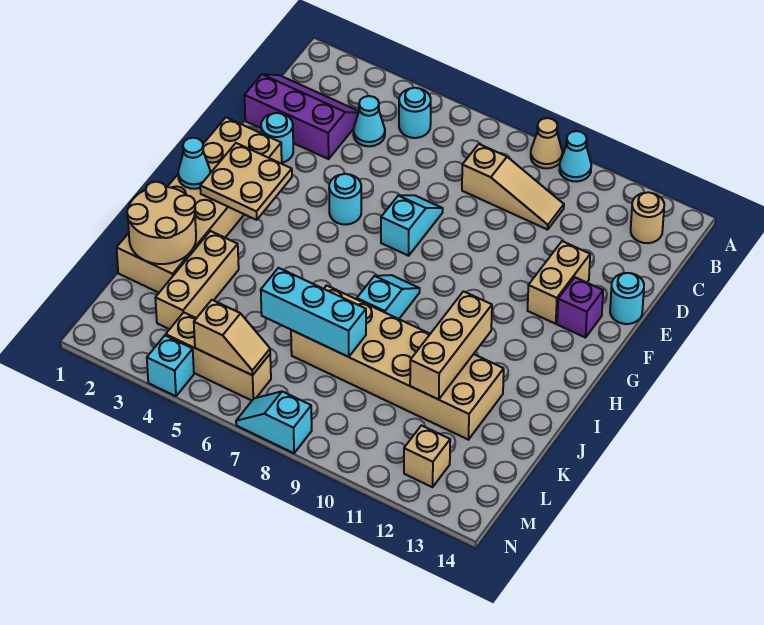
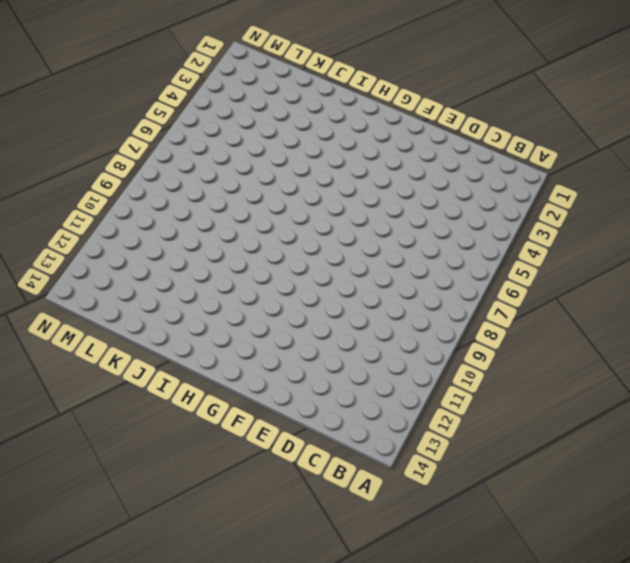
none -> tan cone A9 level 1
none -> cyan cone A10 level 1
none -> cyan round brick B5 level 1

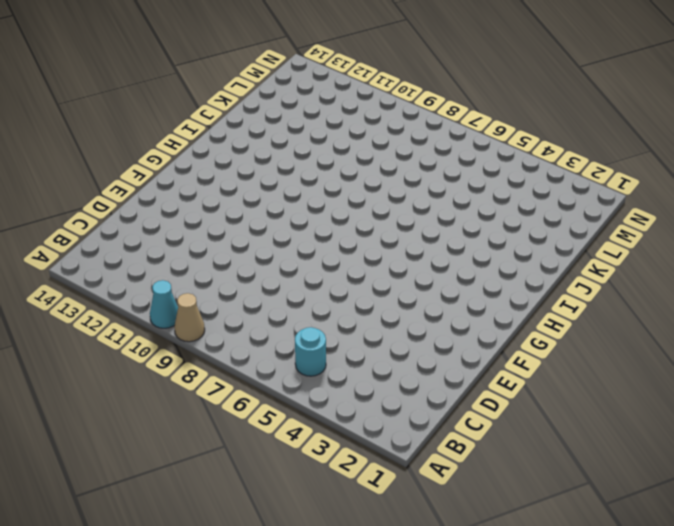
none -> tan round brick B13 level 1
none -> purple slope C1:D3 level 1 top D
none -> cyan cone C4 level 1

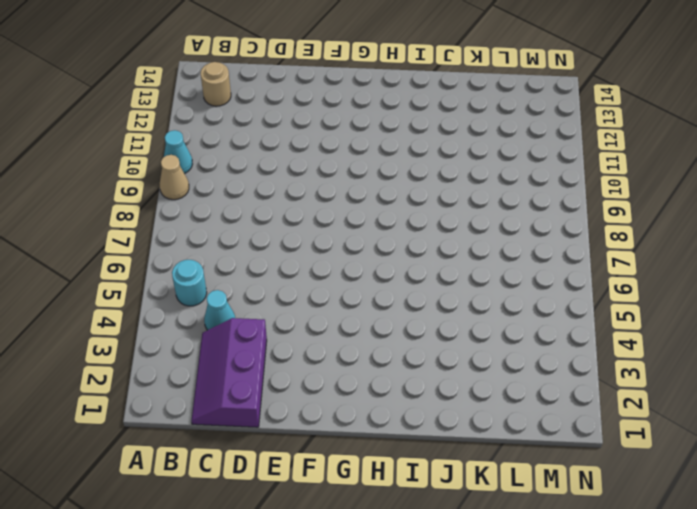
none -> tan slope C8:C10 level 1 top 8
none -> cyan round brick E2 level 1
none -> cyan slope E7:F7 level 1 top F

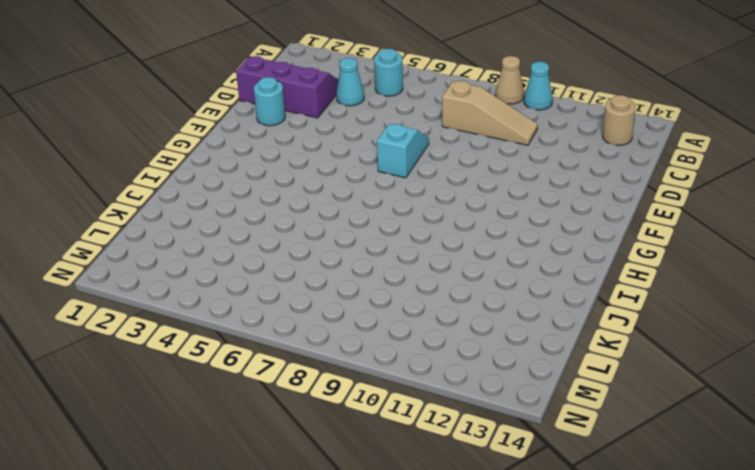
none -> tan brick E12:F12 level 1
none -> cyan round brick E14 level 1
none -> tan brick F1:K2 level 1

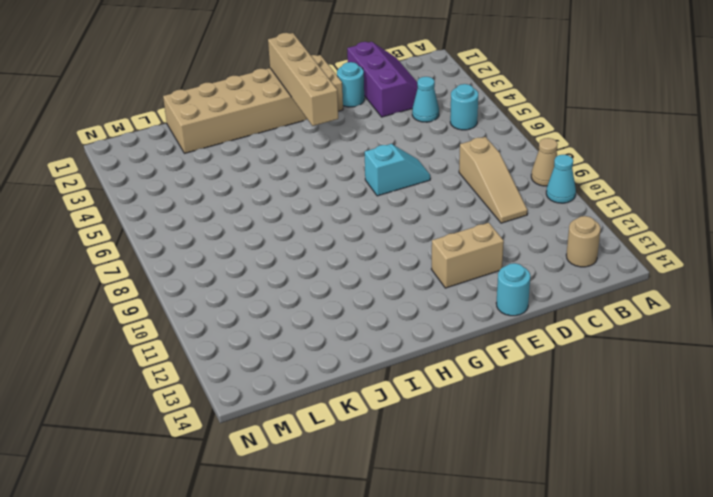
tan brick G1:G4 level 2 -> tan plate G2:H3 level 2
none -> cyan round brick F5 level 1
none -> purple brick F13 level 1
none -> cyan slope H8:I8 level 1 top I

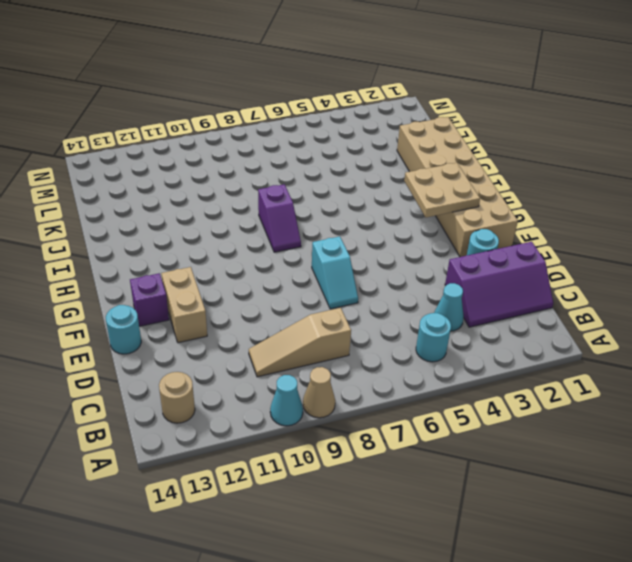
purple slope H8:I8 level 1 top I -> cyan slope H8:I8 level 1 top I
none -> cyan round brick F5 level 1
none -> tan brick J3:L3 level 1
none -> tan brick J7:K12 level 1

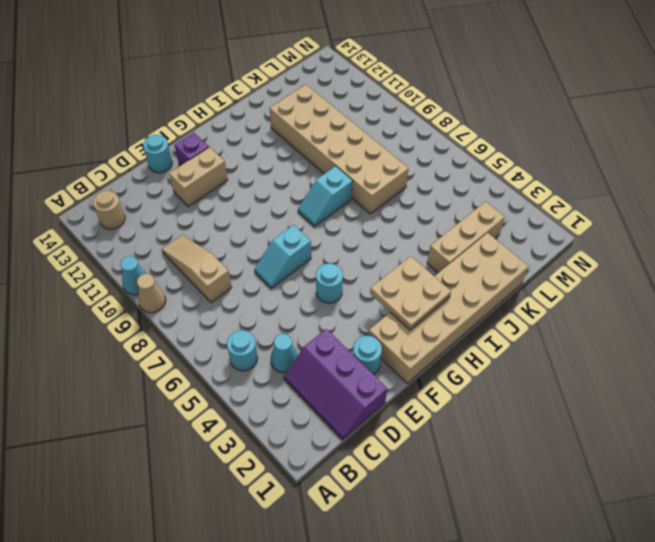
none -> tan brick M4:M6 level 1
none -> tan brick M12 level 1
none -> cyan brick N4 level 1

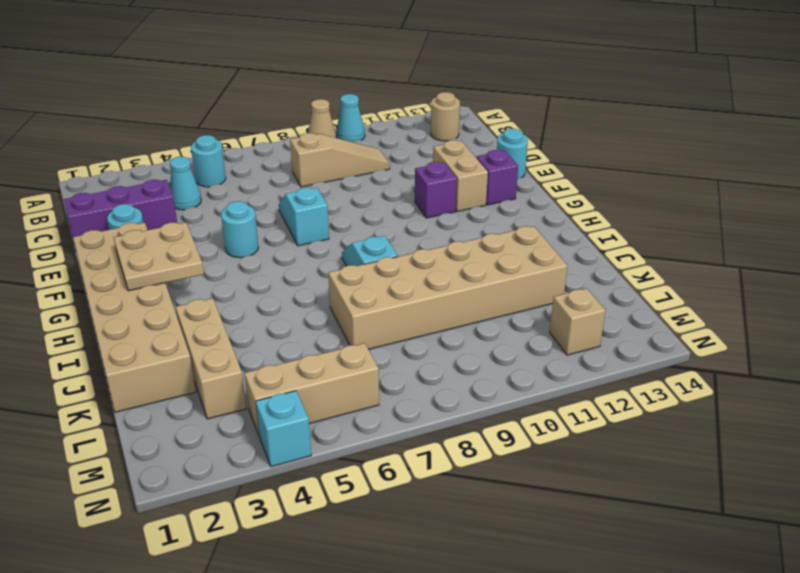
purple brick F11 level 1 -> none
none -> cyan slope N7:N8 level 1 top 8
none -> cyan cone H1 level 2
none -> tan brick I11:K11 level 2

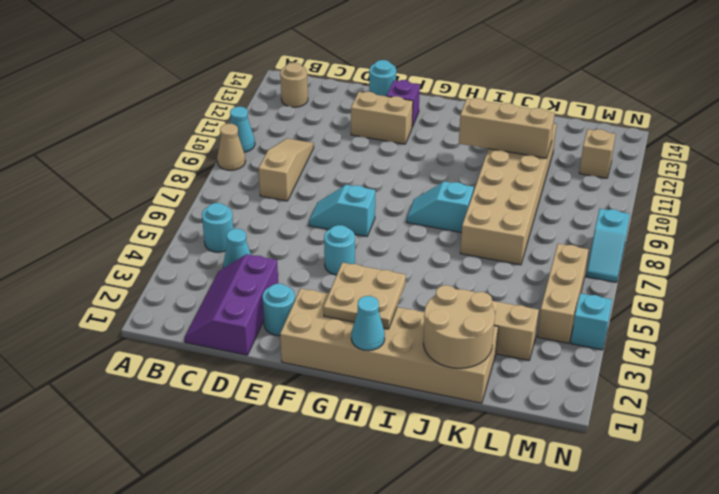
none -> cyan brick K6:K8 level 2
none -> tan slope M5:M6 level 2 top 5

